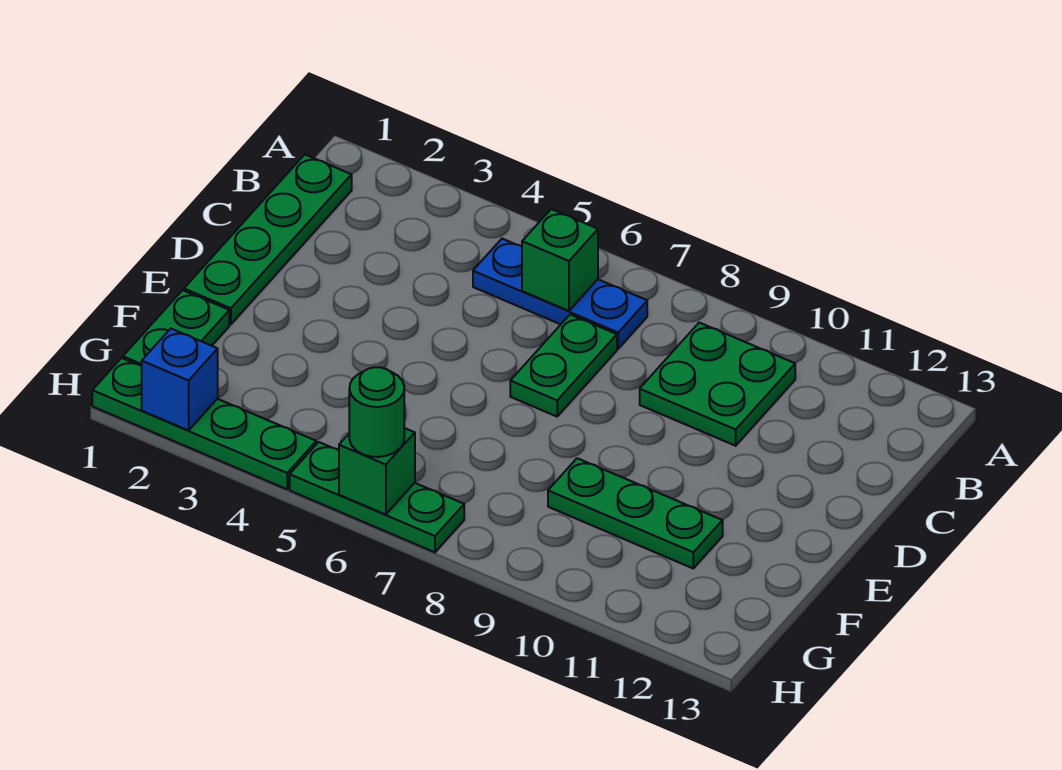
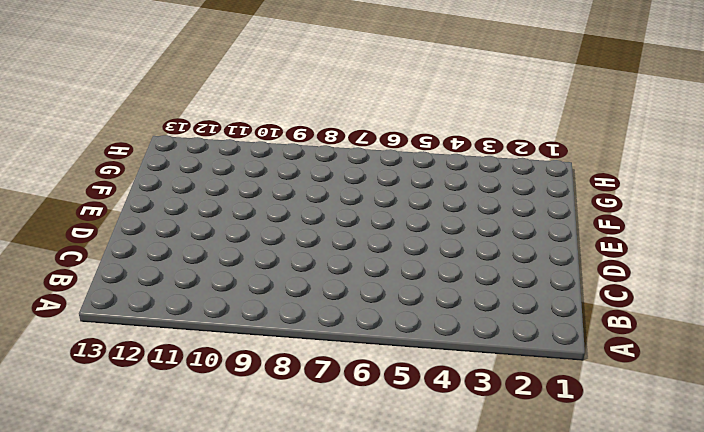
none -> green plate B1:E1 level 1
none -> blue plate B5:B7 level 1
none -> green plate B9:C10 level 1

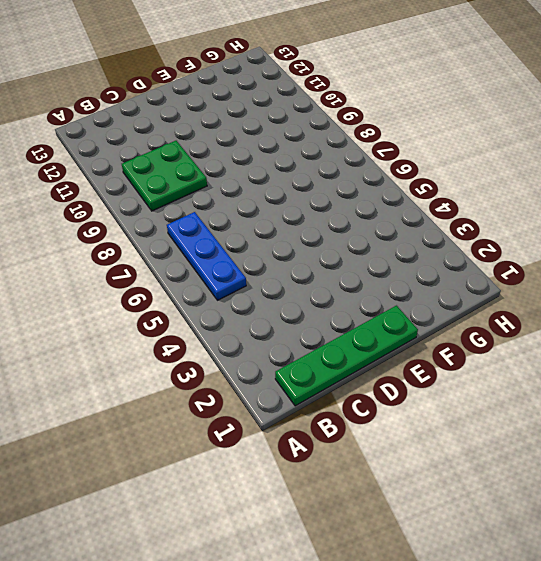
none -> green plate C7:D7 level 1
none -> green plate F1:G1 level 1
none -> green plate F9:F11 level 1

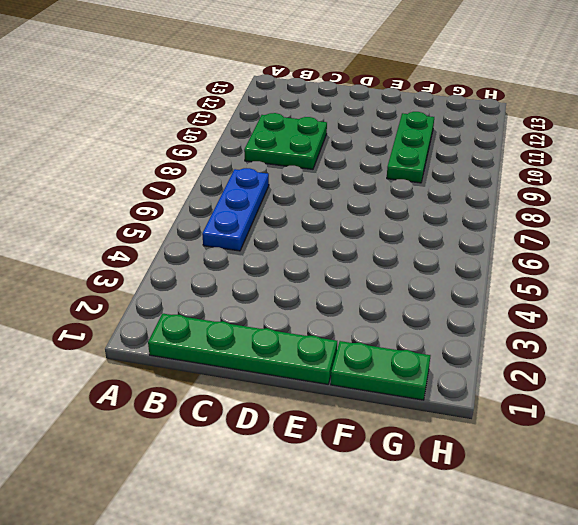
none -> green plate C7:D7 level 1
none -> green plate H1:H4 level 1
none -> green plate H5:H7 level 1

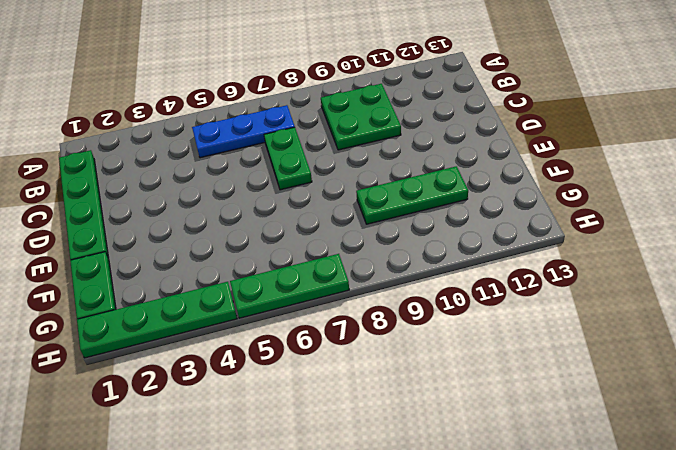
none -> green brick B6 level 2
none -> blue brick H2 level 2
none -> green brick H6 level 2

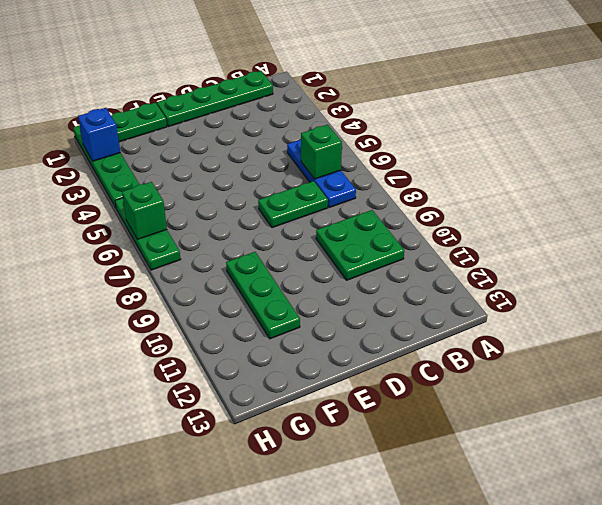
none -> green round brick H6 level 3

